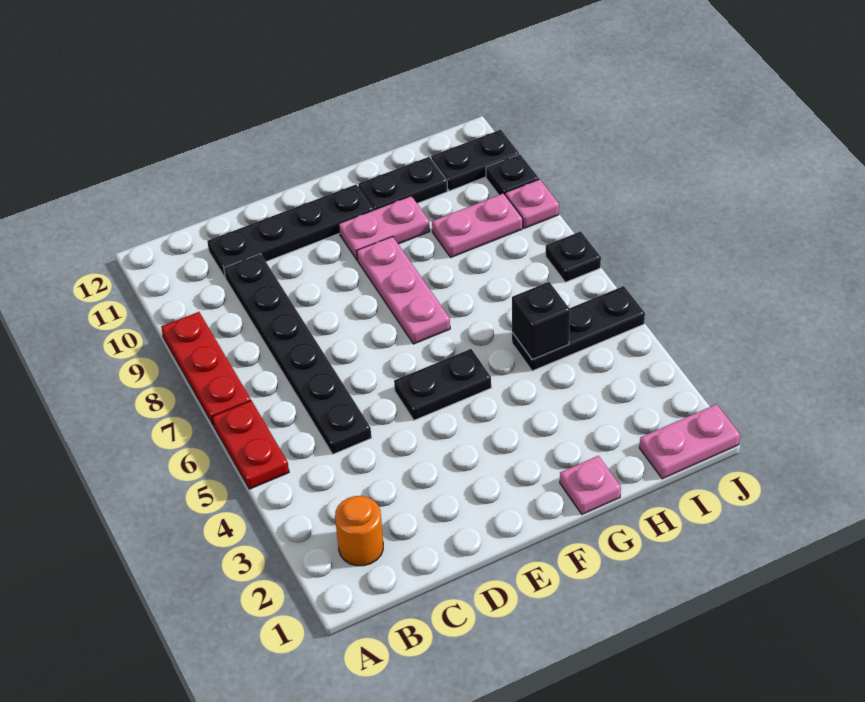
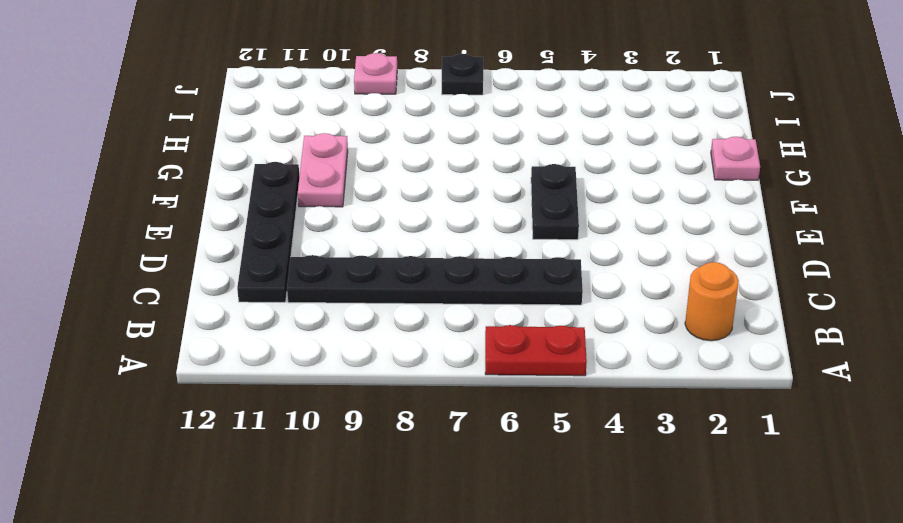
none -> red plate A7:A9 level 1
none -> pink plate F7:F9 level 1
none -> black plate G11:H11 level 1

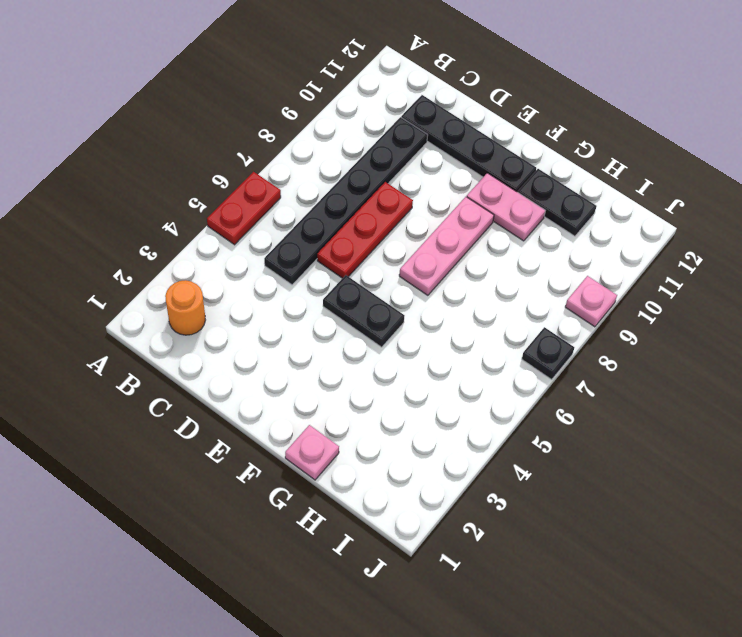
red plate D6:D8 level 1 -> red plate A7:A9 level 1
none -> black plate H5:J5 level 1
none -> pink plate H9:I9 level 1
none -> pink plate I1:J1 level 1

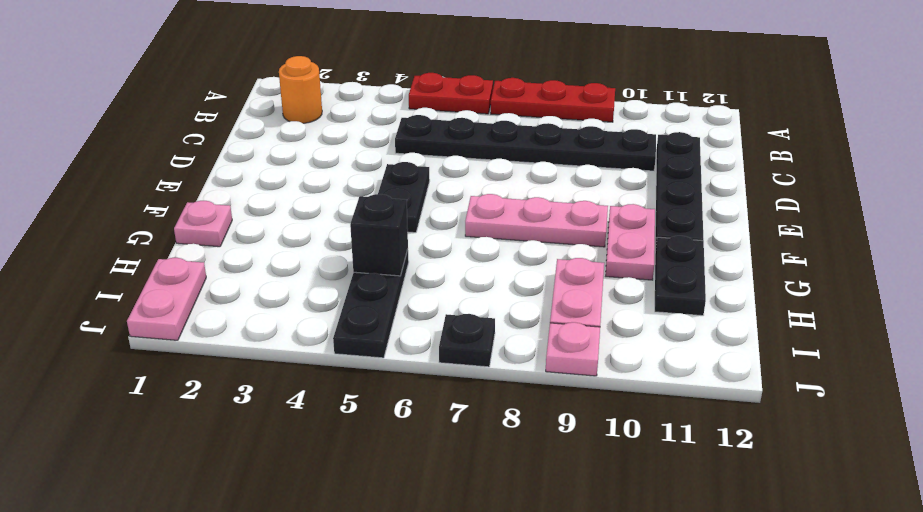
none -> black plate I11:J11 level 1
none -> black plate J10 level 1

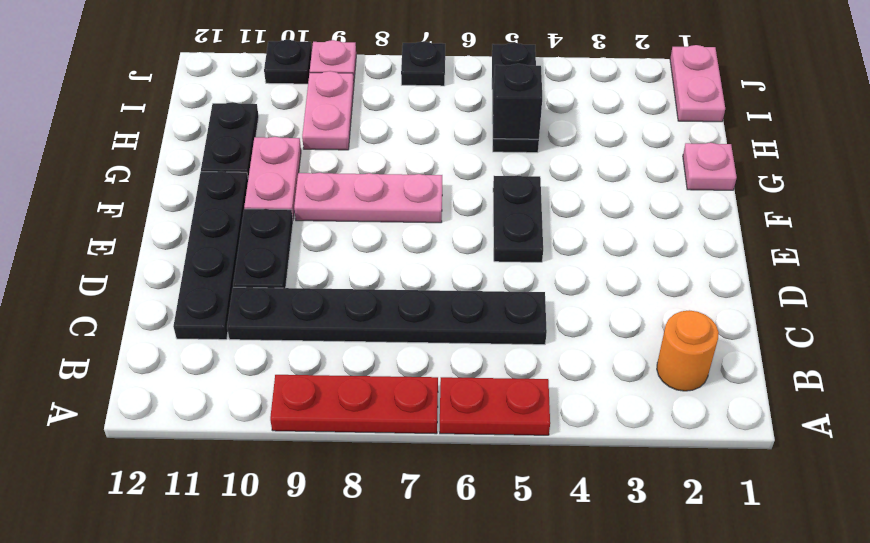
black plate D10:E10 level 1 -> black plate I11:J11 level 1

